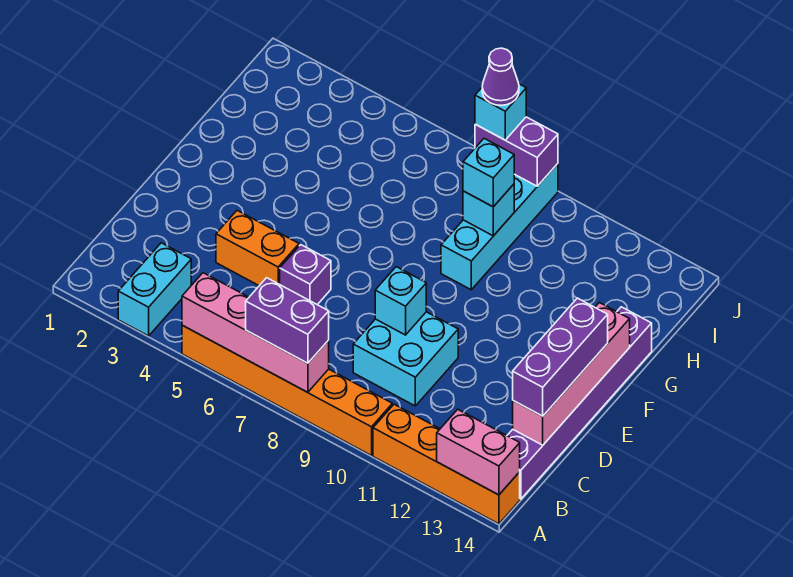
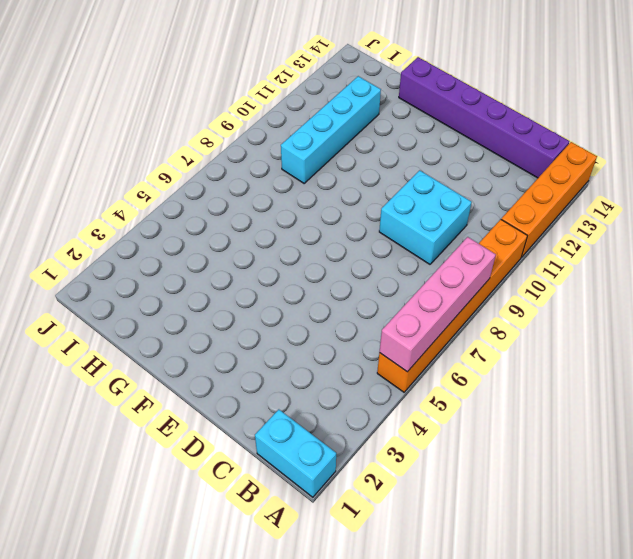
cyan brick A1:B1 level 1 -> cyan brick A3:B3 level 1
cyan brick H9:H12 level 1 -> cyan brick G9:J9 level 1
none -> orange brick D4:D5 level 1
none -> purple brick D6 level 1
none -> pink brick A13:A14 level 2

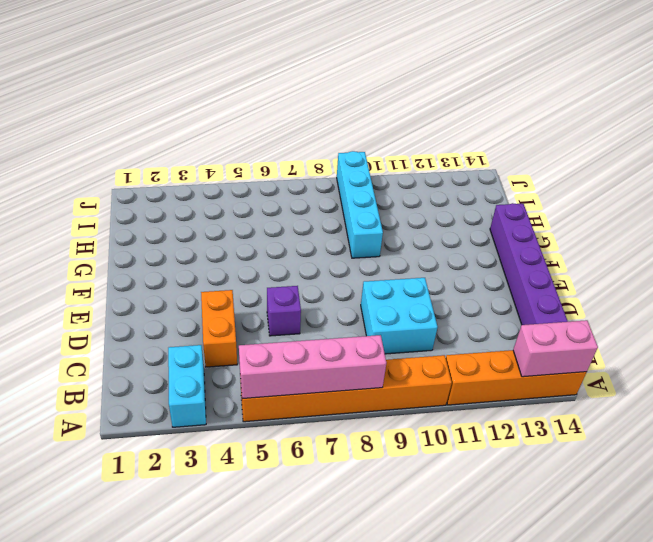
orange brick C4:D4 level 1 -> orange brick D4:D5 level 1
none -> pink brick C14:F14 level 2
none -> cyan brick D9 level 2
none -> cyan brick H9 level 2

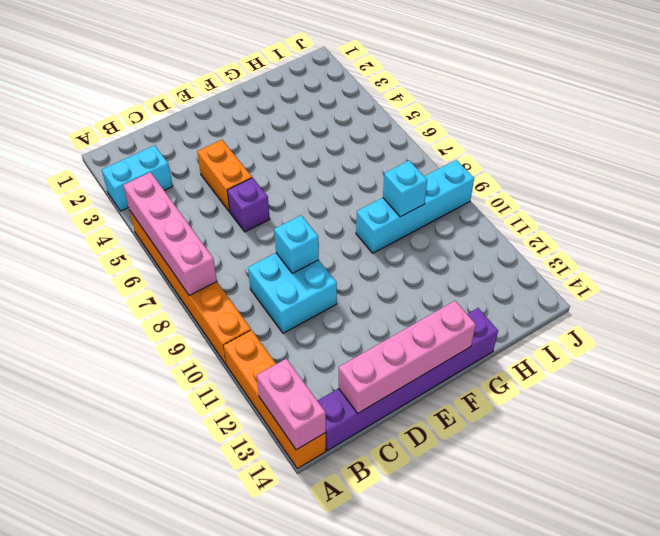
none -> purple brick J8:J9 level 2
none -> purple brick A7:A8 level 3
none -> purple brick C14:E14 level 3

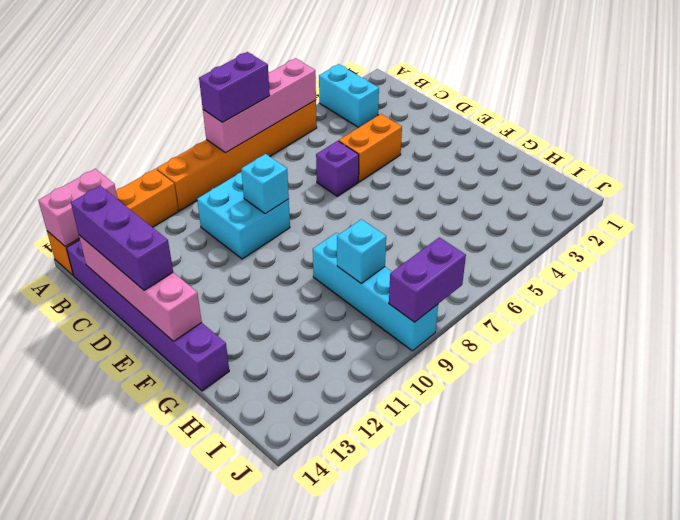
none -> cyan brick H9 level 3
none -> cyan brick J8 level 3
none -> purple cone J8 level 4

